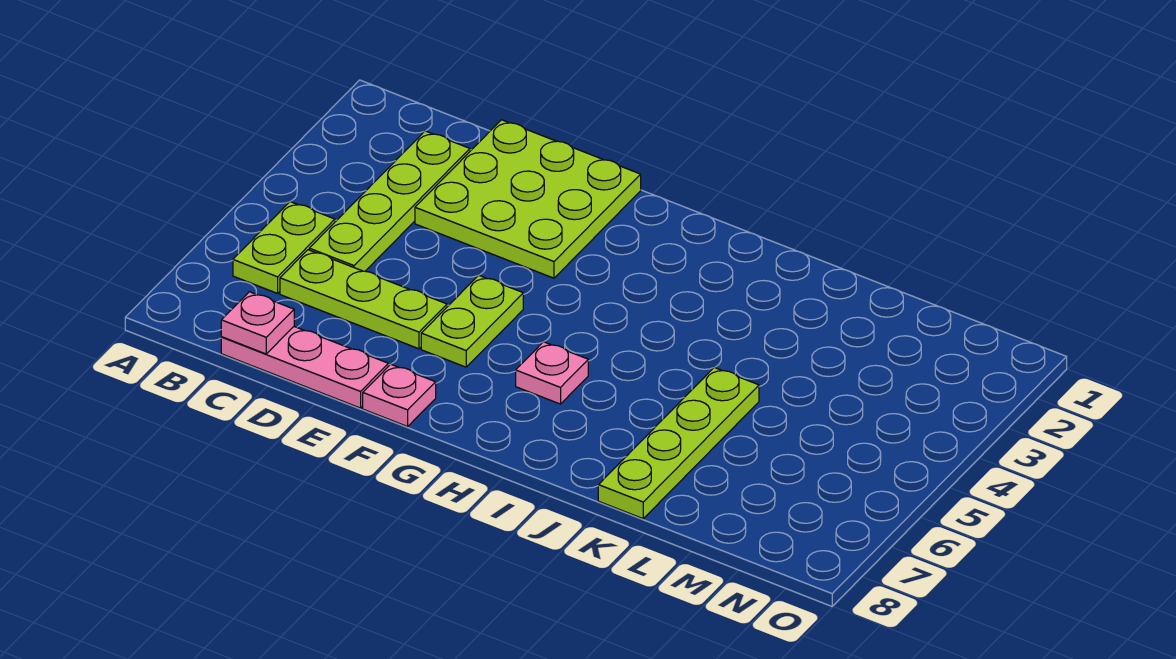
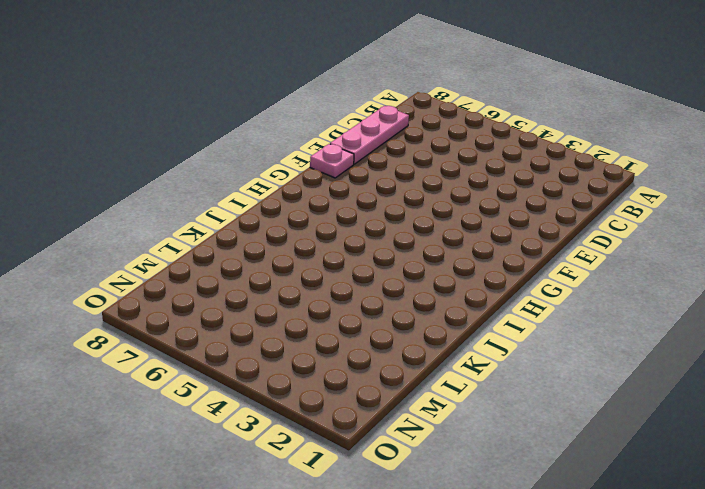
none -> lime plate B5:B6 level 1
none -> lime plate C2:C5 level 1

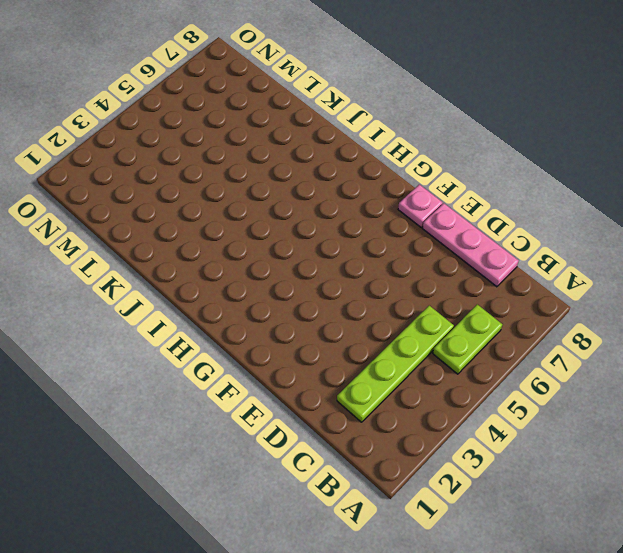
none -> lime plate C6:E6 level 1
none -> lime plate D1:F3 level 1

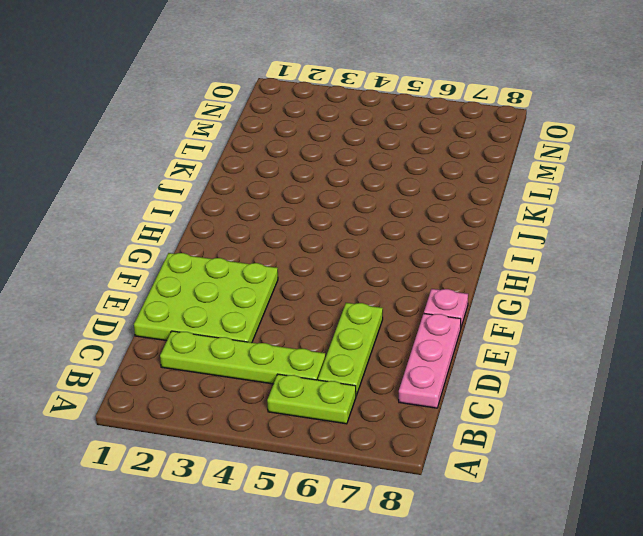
none -> lime plate F5:F6 level 1
none -> pink plate H6 level 1

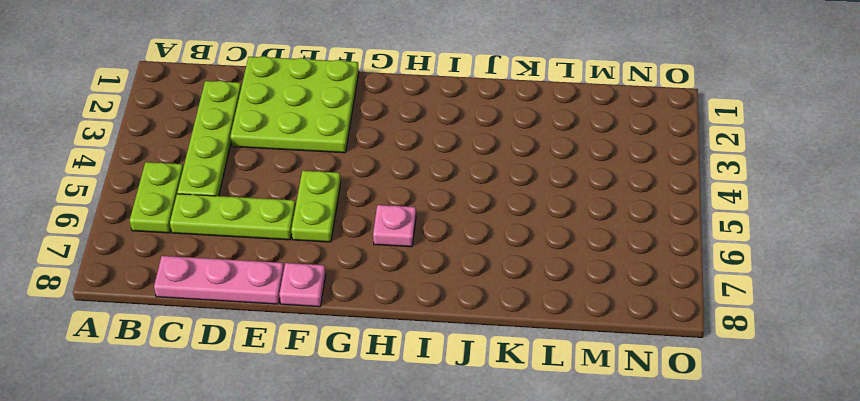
none -> lime plate K5:K8 level 1
none -> pink plate C8 level 2

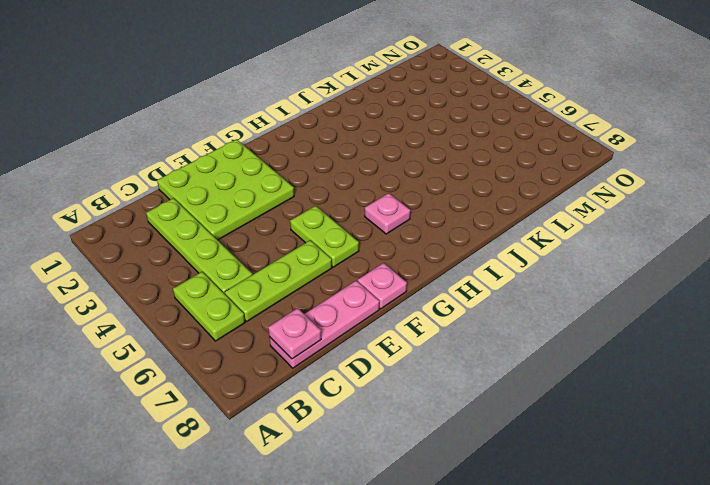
none -> lime plate K5:K8 level 1

